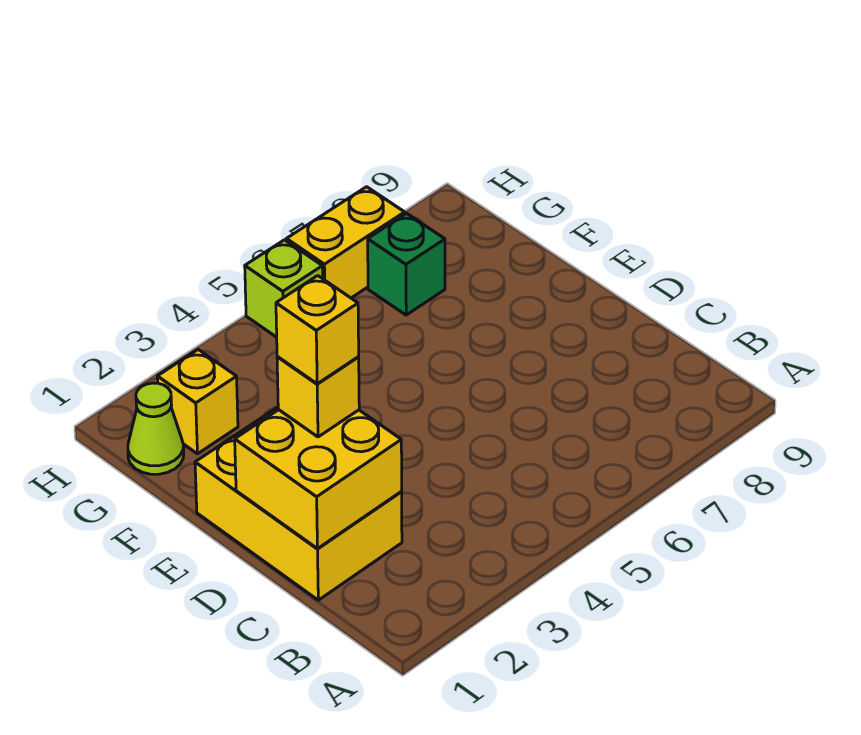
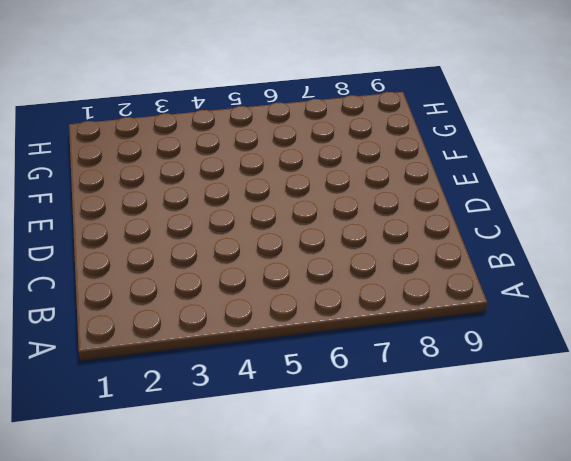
none -> yellow brick C1:E2 level 1
none -> lime cone G1 level 1

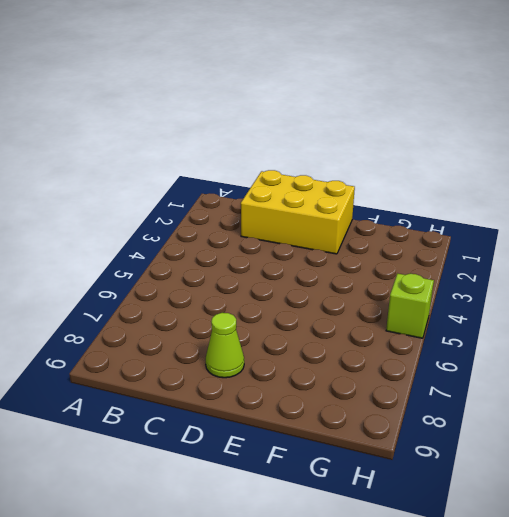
lime cone D8 level 1 -> lime cone G1 level 1
none -> yellow brick G2 level 1
none -> green brick G7 level 1

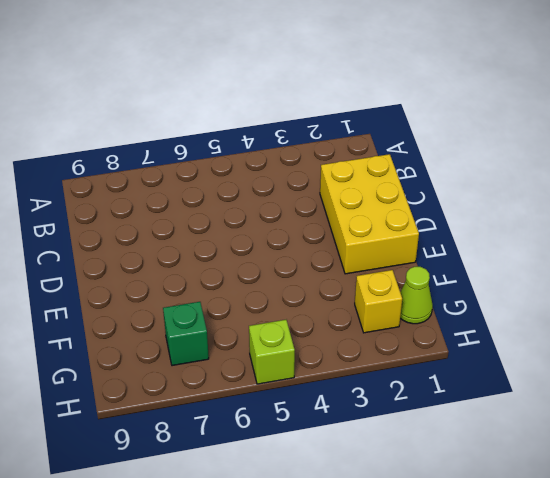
none -> yellow brick H6:H7 level 1
none -> yellow brick C1:D2 level 2

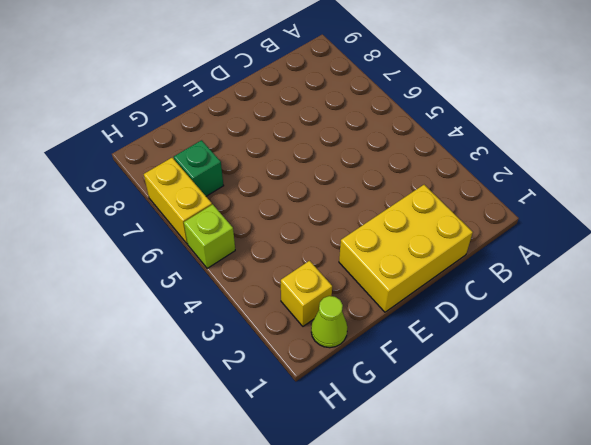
none -> yellow brick C1:D2 level 2
none -> yellow brick D2 level 3

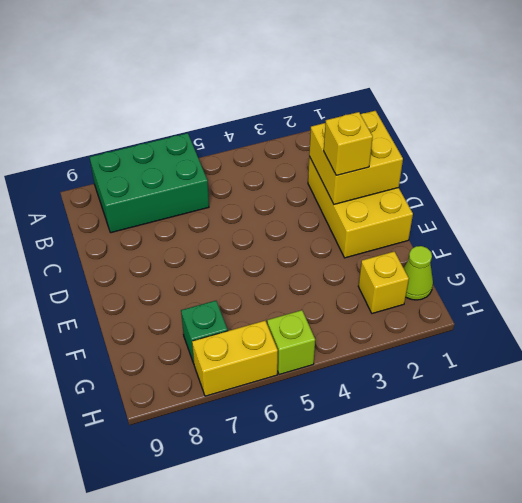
green brick A6:B8 level 1 -> none
none -> yellow brick D2 level 4

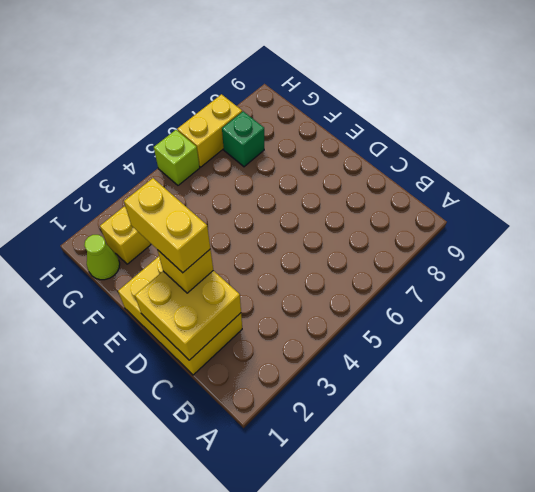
yellow brick D2:E2 level 4 -> yellow brick D2 level 4

